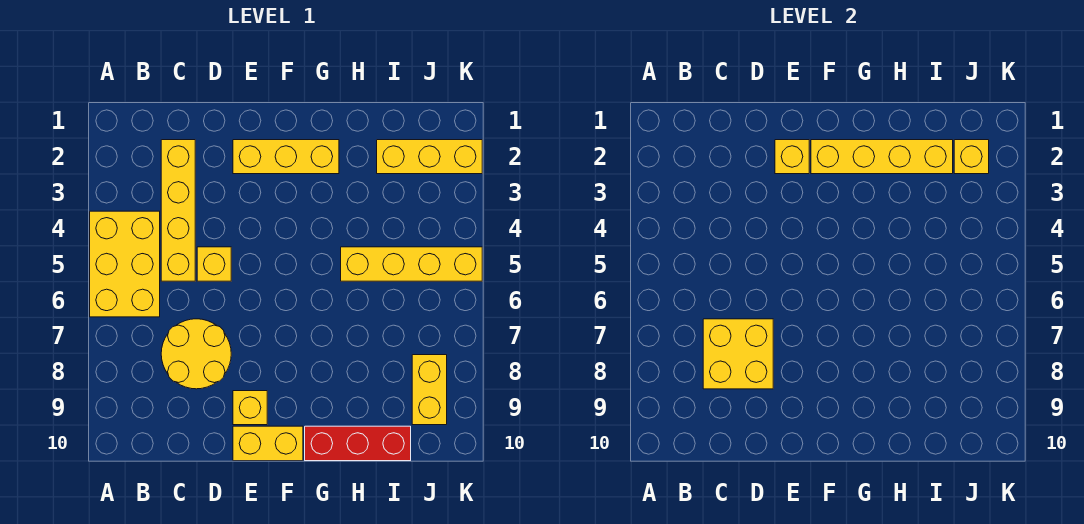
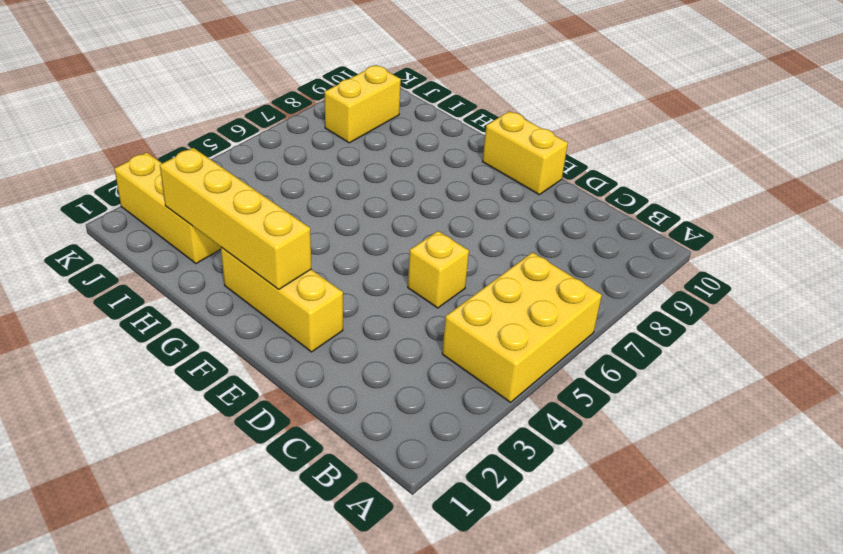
none -> yellow brick C2:C5 level 1
none -> yellow round brick C7:D8 level 1
none -> yellow brick E9 level 1

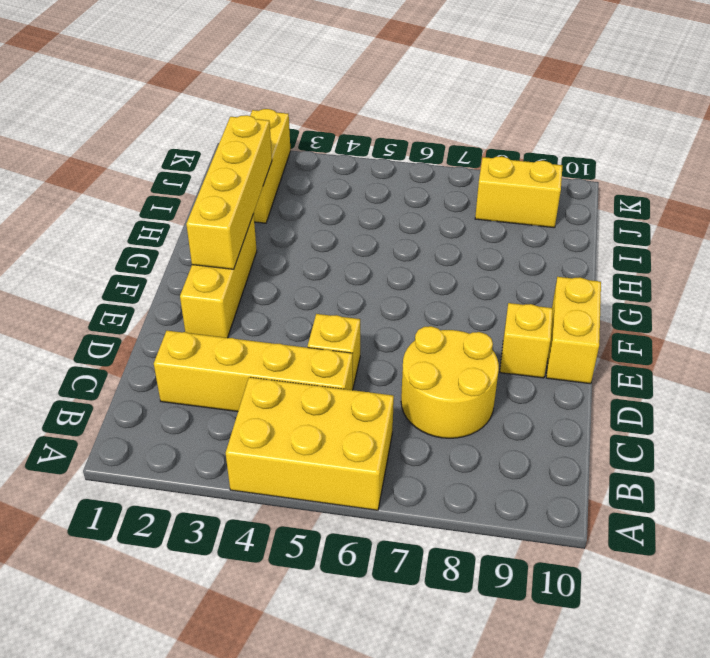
none -> red brick G10:I10 level 1
none -> yellow brick H5:K5 level 1
none -> yellow brick C7:D8 level 2

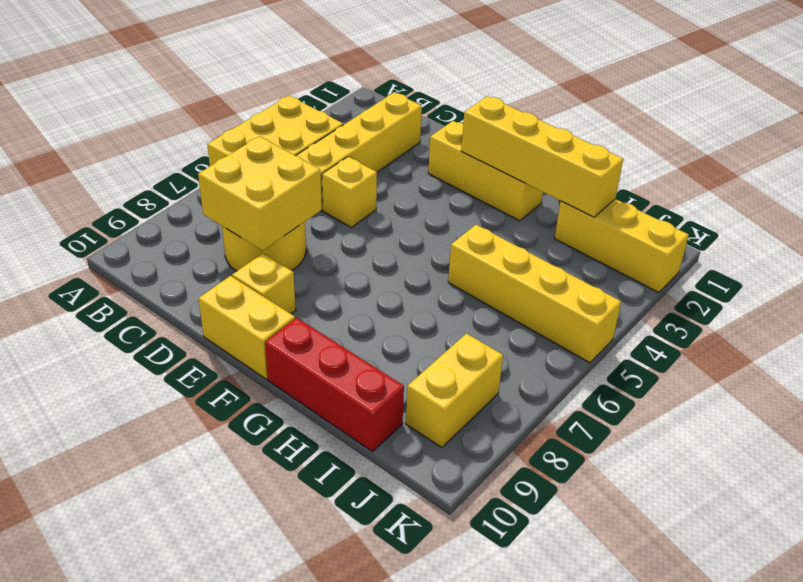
none -> yellow brick E2 level 2
none -> yellow brick J2 level 2

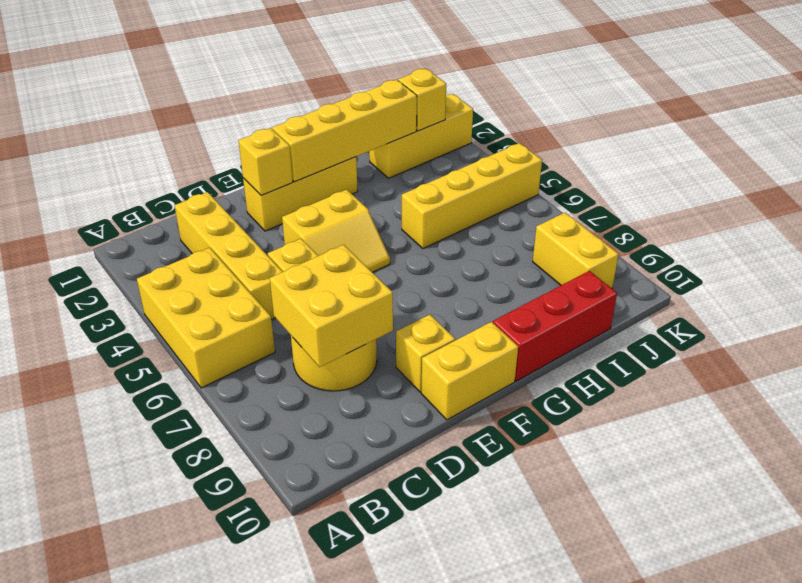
yellow slope E4:F5 level 1 top 4 -> none

